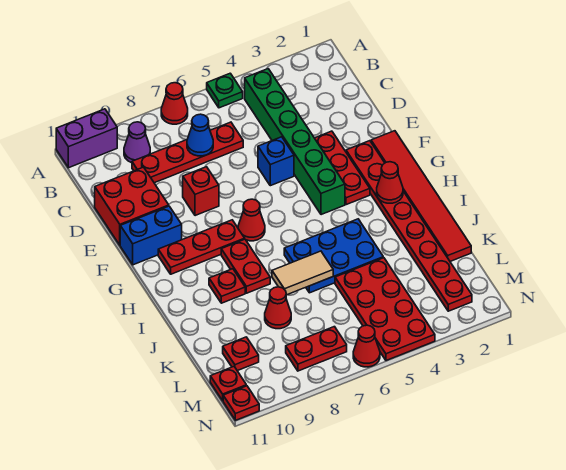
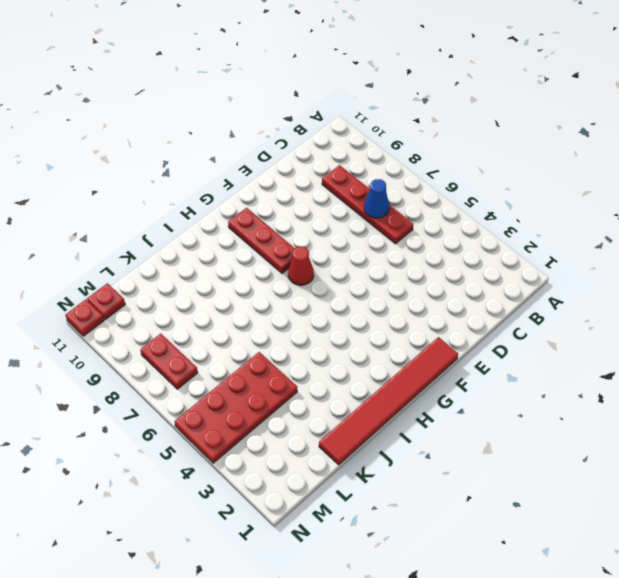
none -> green plate A5 level 1
none -> red cone A7 level 1
none -> purple brick A10:A11 level 1

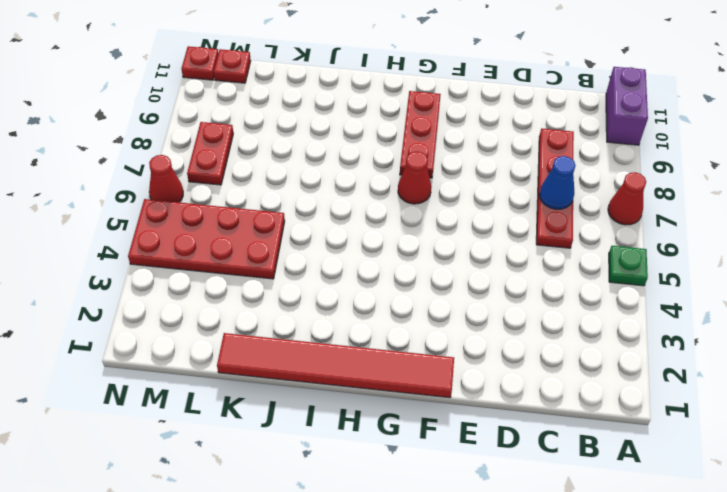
none -> green brick B4:G4 level 1
none -> purple cone B9 level 1
none -> red brick D10:E11 level 1

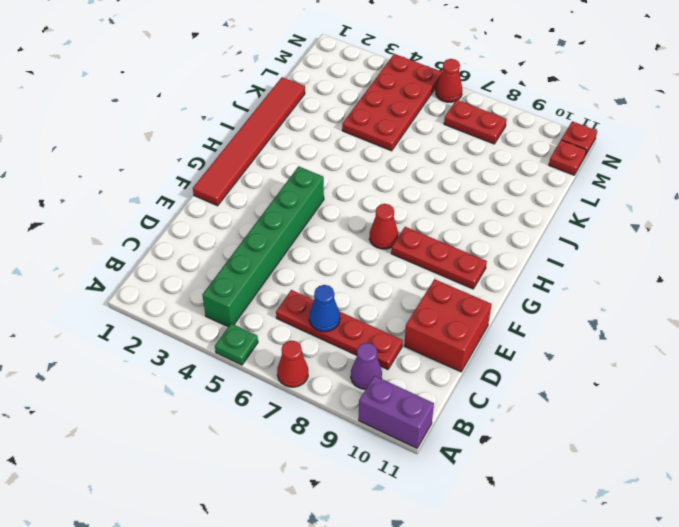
none -> red plate E3:G3 level 1
none -> blue brick E5 level 1
none -> red brick E8 level 1

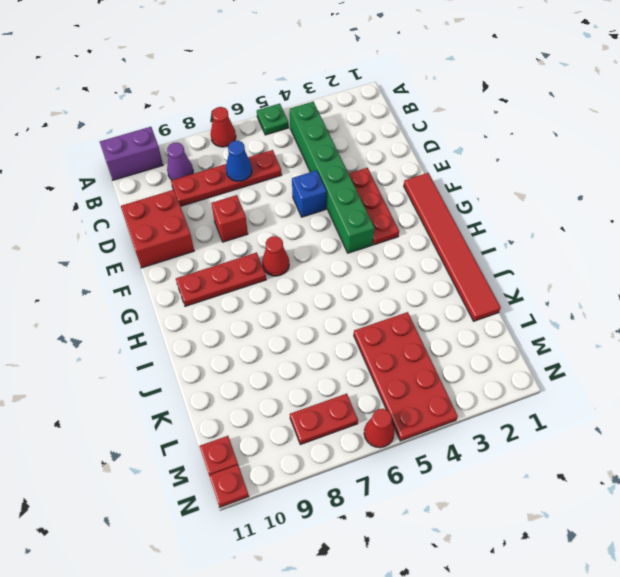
none -> red plate F2:M2 level 1
none -> blue brick F10:F11 level 1
none -> red plate H8:I8 level 1

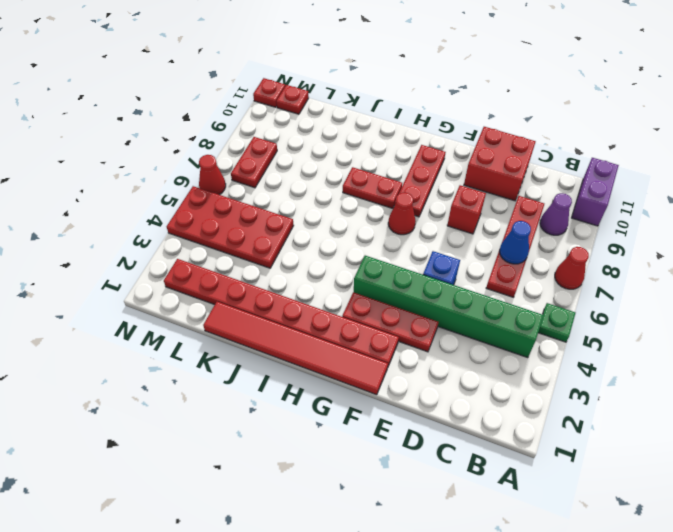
none -> blue brick F10:F11 level 1
none -> blue plate I4:J6 level 1
none -> red plate I9 level 1

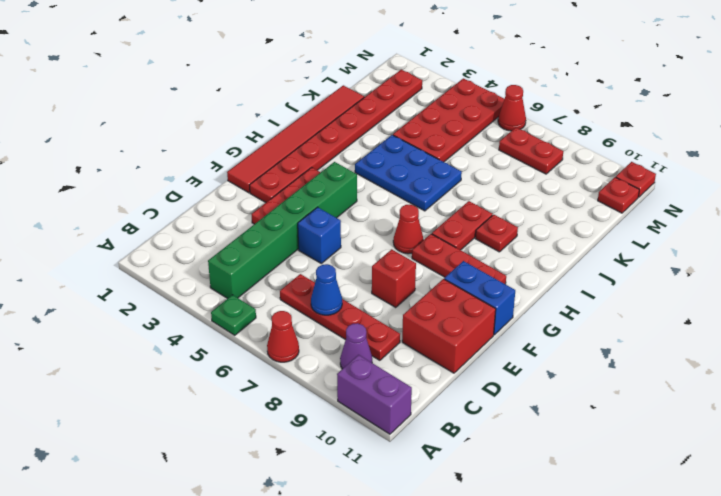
none -> red cone K8 level 1
none -> red plate L10 level 1
none -> red cone H2 level 2

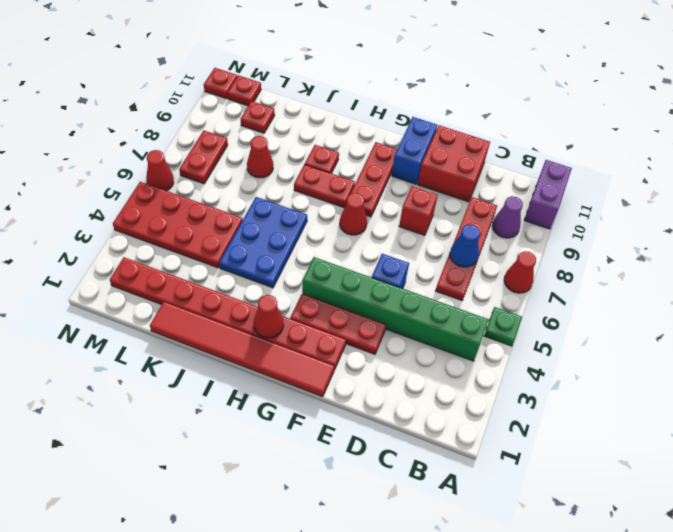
none -> tan tile J6:J7 level 2

